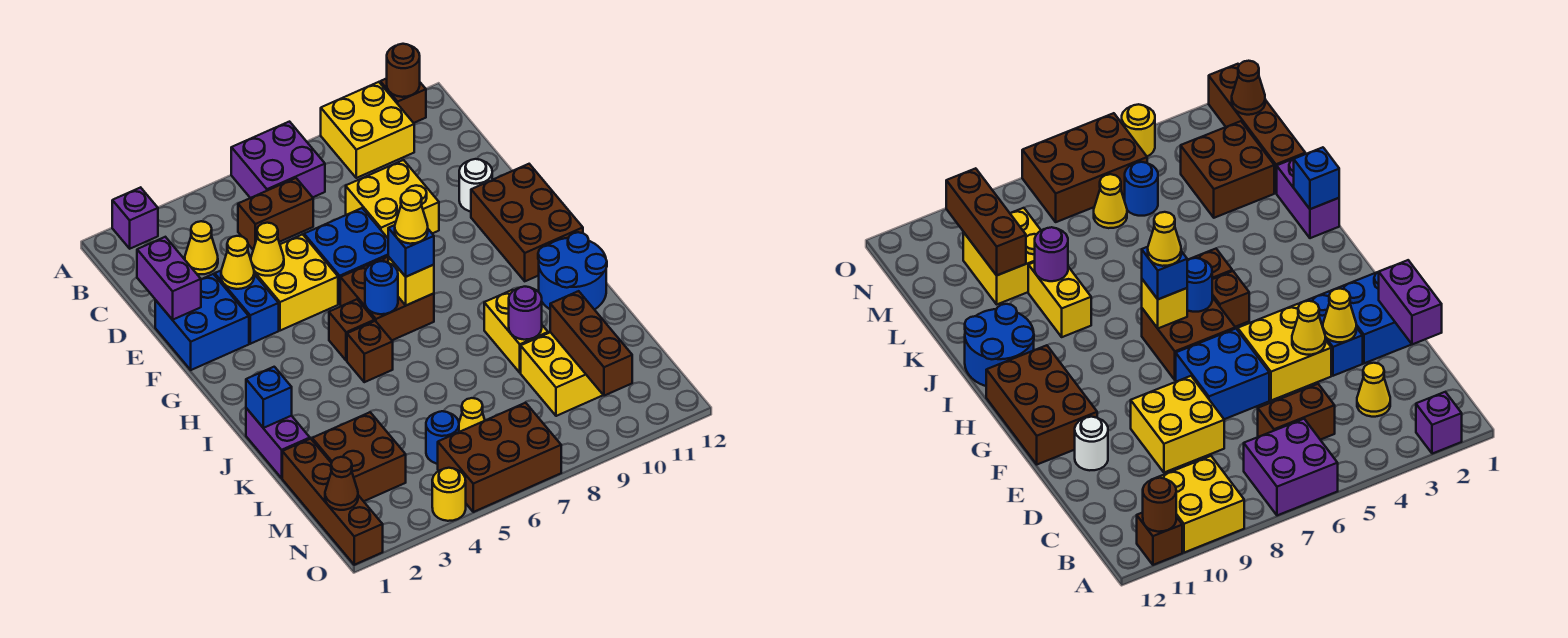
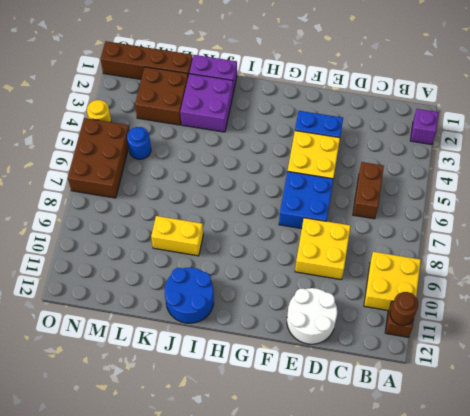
white round brick D11:E12 level 1 -> white round brick E11 level 1
purple brick J2:K3 level 1 -> purple brick A6:B7 level 1
none -> yellow cone C3 level 1
none -> blue brick E1:F2 level 1
none -> brown brick F11:H12 level 1
none -> brown brick G6:H7 level 1

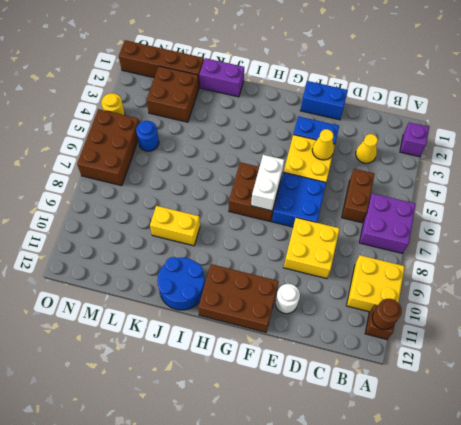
blue brick E1:F1 level 1 -> blue brick E1:F2 level 1
white brick G6:G7 level 2 -> none
none -> brown brick H5 level 1
none -> brown brick I5 level 1
none -> yellow brick L9:M10 level 1
none -> yellow cone M6 level 1

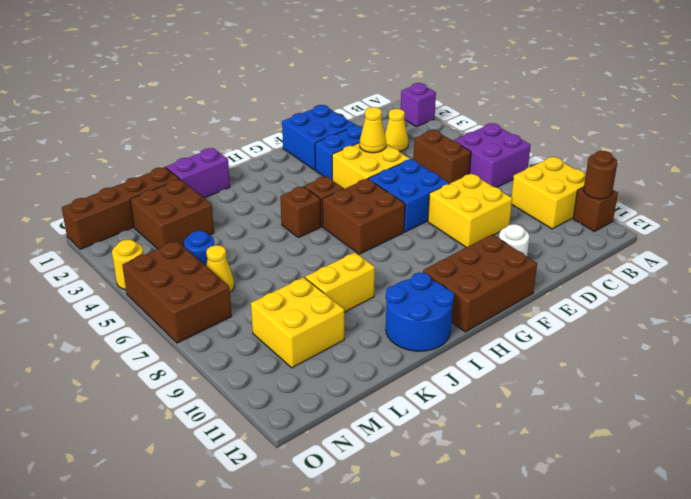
none -> purple brick D1:E1 level 2
none -> yellow cone E3 level 2
none -> blue round brick H6 level 2
none -> yellow brick H7 level 2

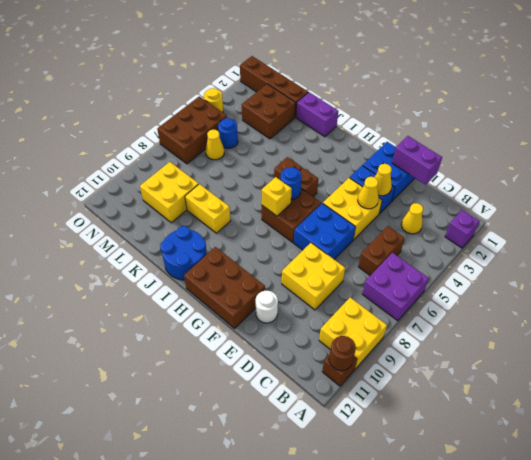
none -> blue brick J1 level 2
none -> purple round brick K9 level 2
none -> brown brick L10:N10 level 2
none -> brown cone N1 level 2

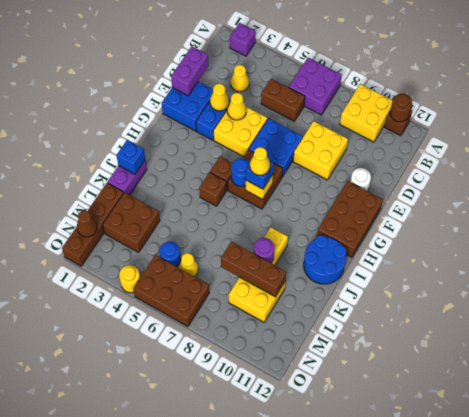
brown brick L8:L10 level 2 -> brown brick L10:N10 level 2

